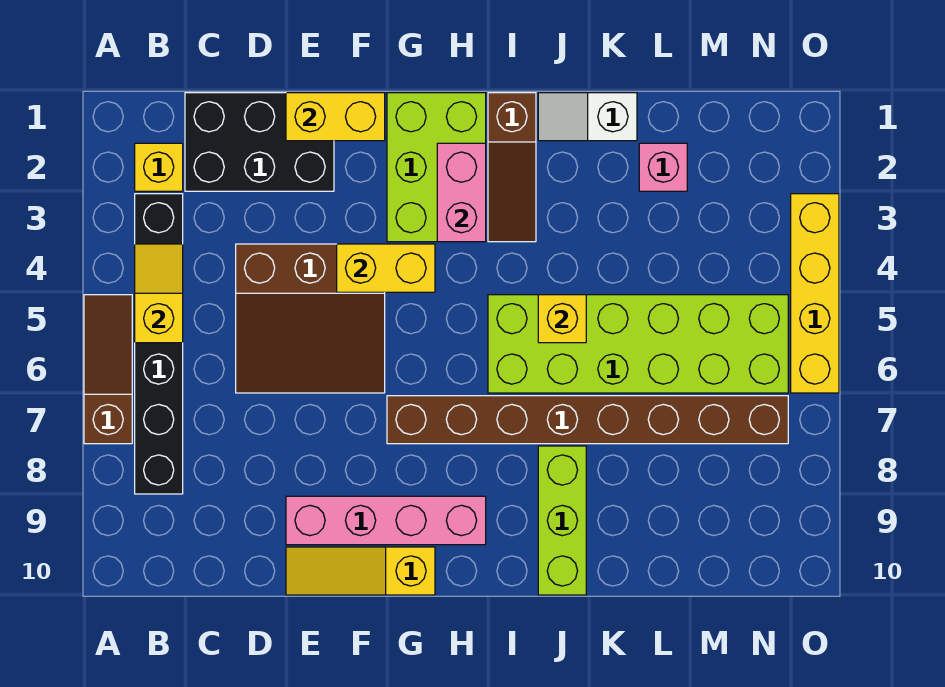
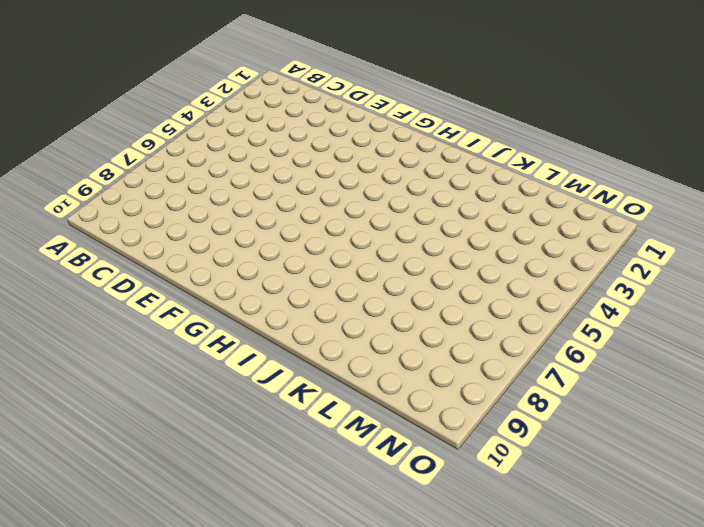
none -> brown slope A5:A7 level 1 top 7
none -> yellow brick B2 level 1
none -> black brick B3:B8 level 1

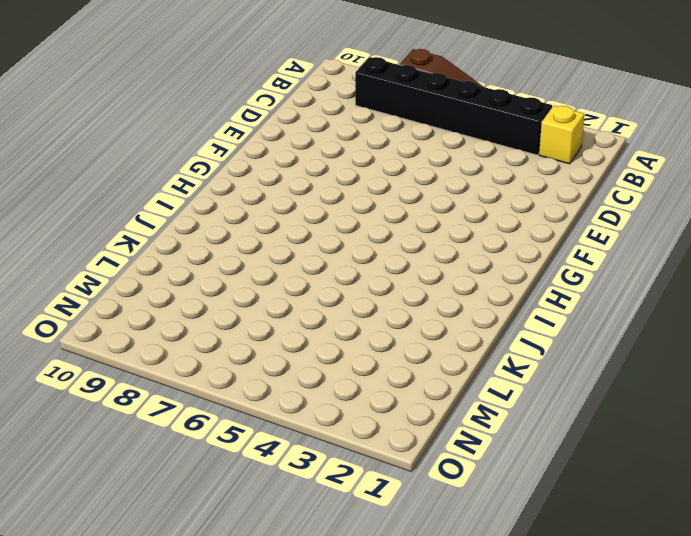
none -> black brick C1:E2 level 1
none -> brown slope D4:F6 level 1 top 4
none -> pink brick E9:H9 level 1

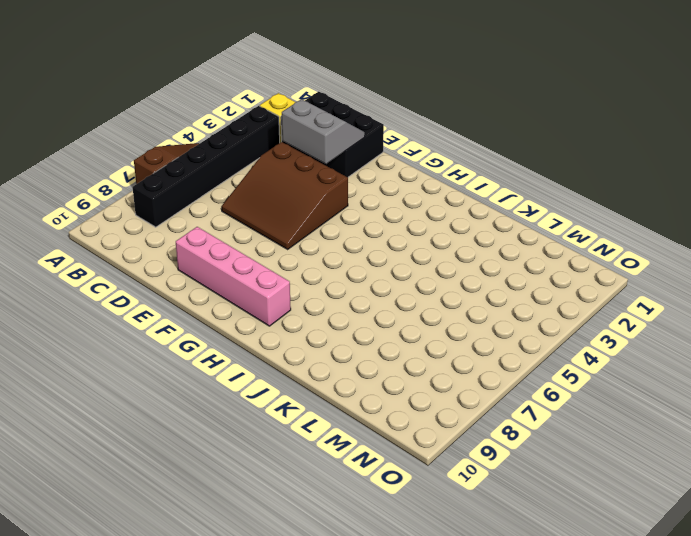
grey slope D2:E3 level 2 top 3 -> none
none -> yellow slope E10:G10 level 1 top G
none -> lime brick G1:H3 level 1
none -> brown brick G7:N7 level 1

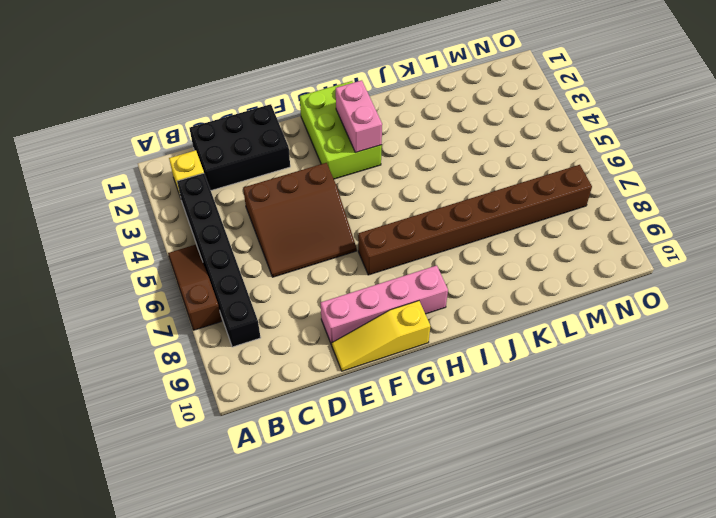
none -> brown slope I1:I3 level 1 top 1
none -> lime brick I5:N6 level 1
none -> white slope J1:K1 level 1 top K

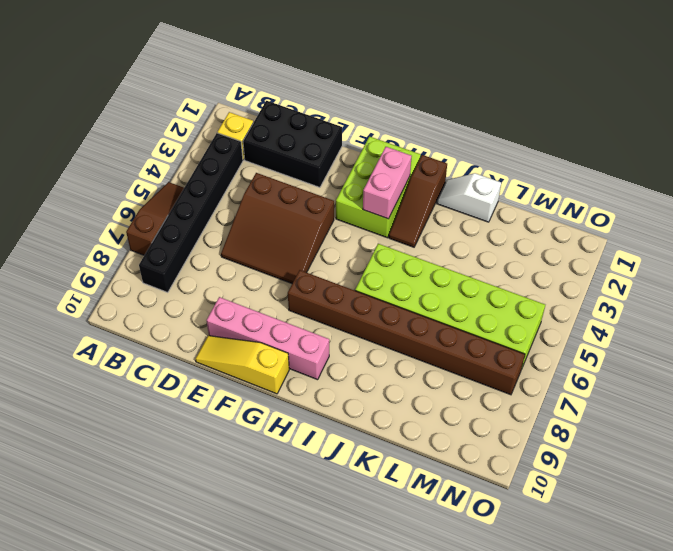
none -> lime brick J8:J10 level 1
none -> pink brick L2 level 1
none -> yellow brick O3:O6 level 1

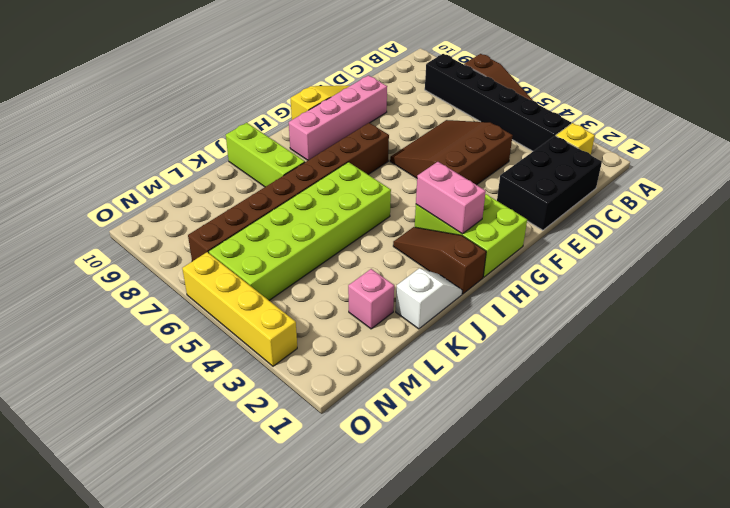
none -> yellow slope B4:B5 level 2 top 5
none -> yellow brick E1:F1 level 2
none -> yellow brick F4:G4 level 2

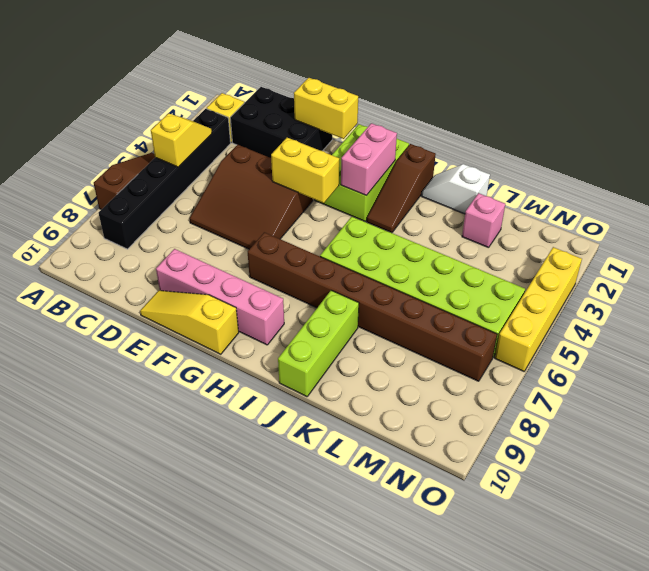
none -> yellow brick J5 level 2

